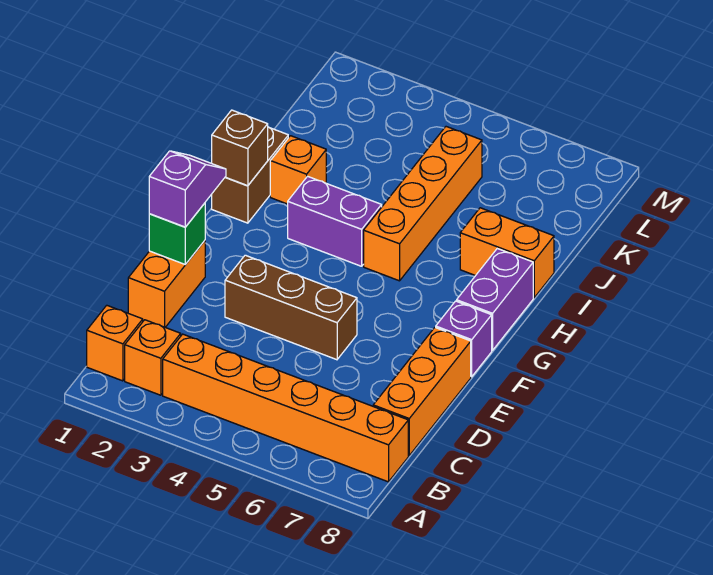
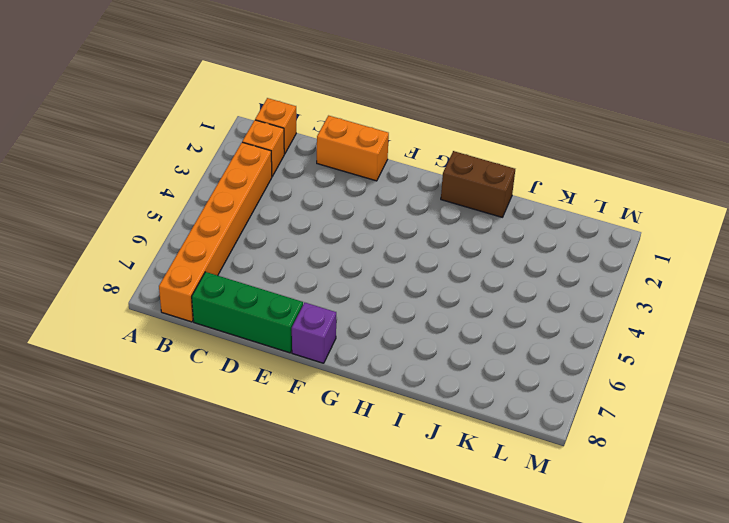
green brick C8:E8 level 1 -> orange brick C8:E8 level 1
none -> brown brick E3:E5 level 1
none -> purple brick G8:H8 level 1
none -> purple brick H3:H4 level 1

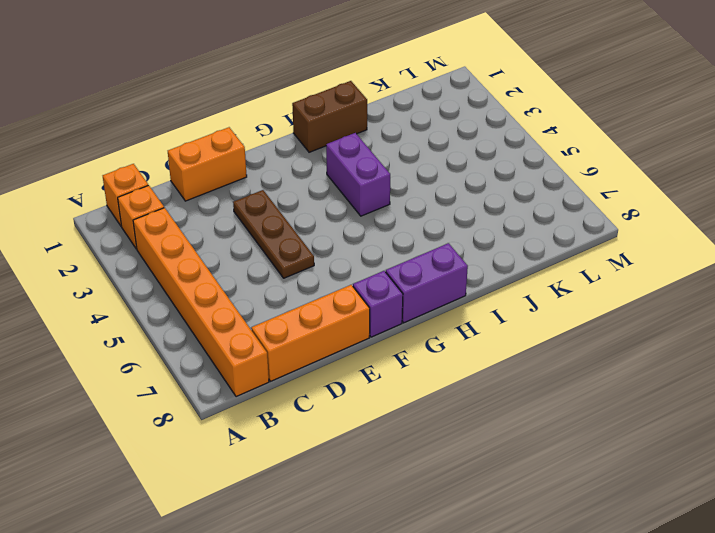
brown plate E3:E5 level 1 -> brown brick E3:E5 level 1
none -> orange brick H5:K5 level 1
none -> orange brick I2 level 1
none -> orange brick I7:I8 level 1

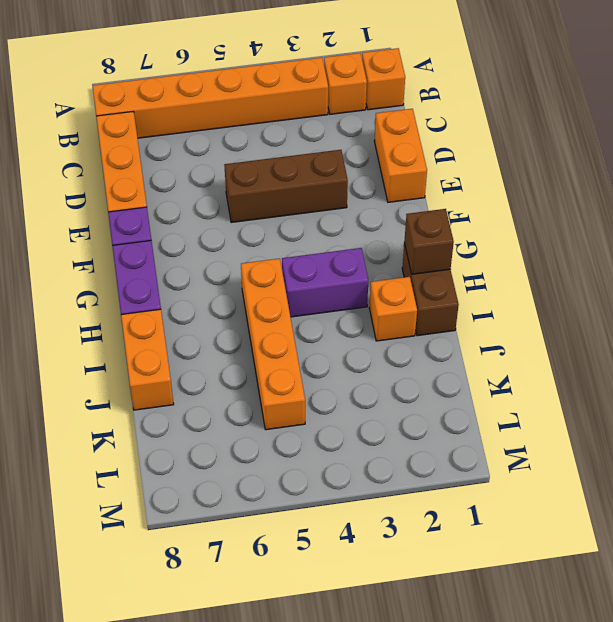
orange brick I8:J8 level 1 -> orange brick I7:I8 level 1
none -> green brick E1 level 2
none -> purple slope E1:F1 level 3 top E

